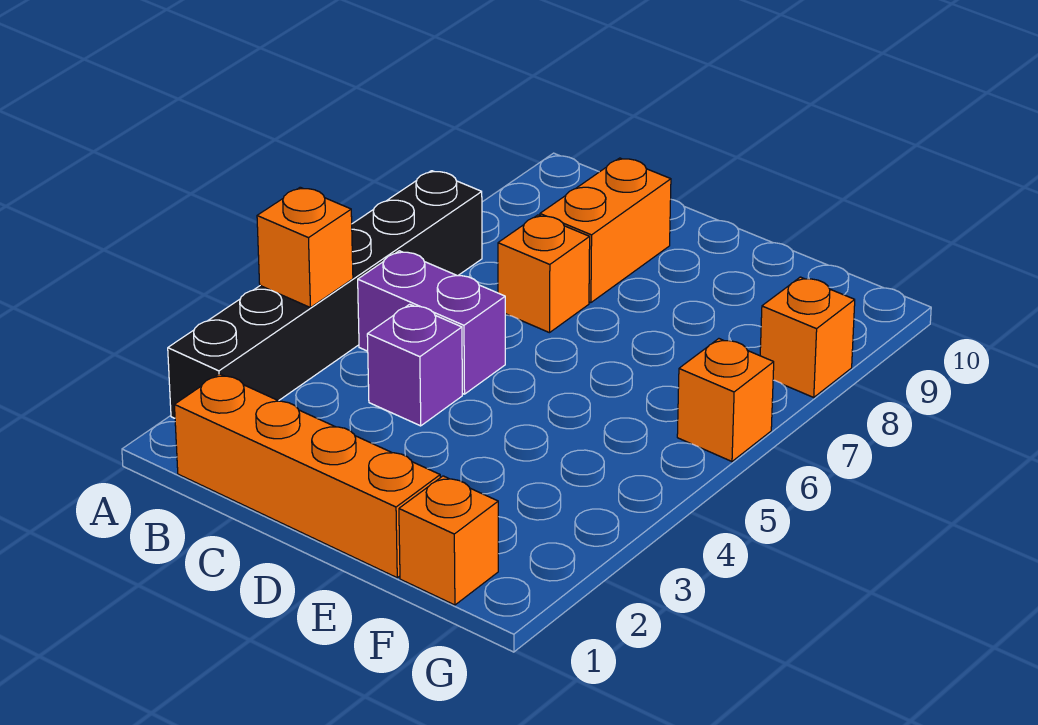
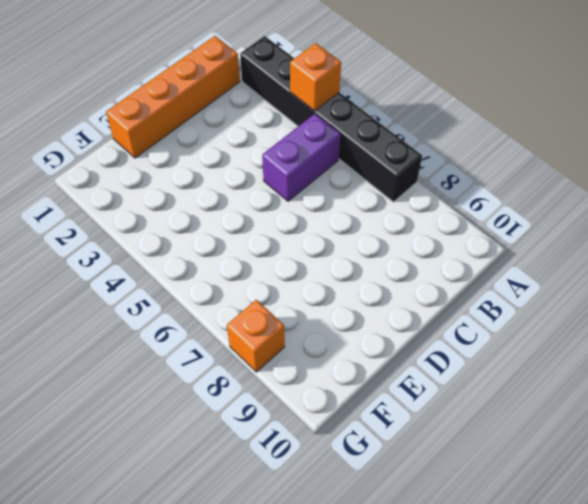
none -> purple brick C4 level 1
none -> orange brick C7 level 1

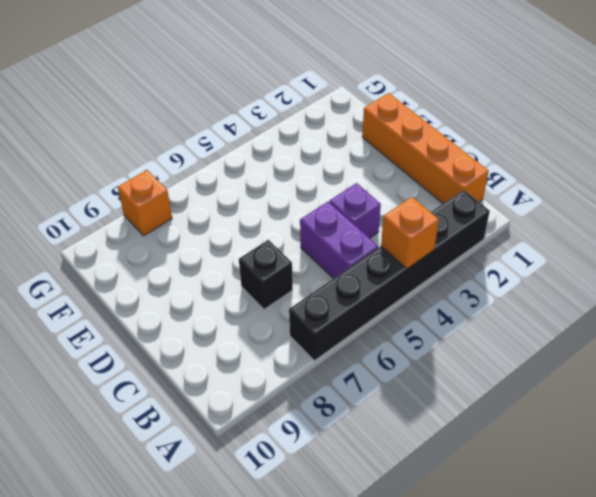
black brick C7 level 1 -> orange brick C7 level 1
none -> orange brick C8:C9 level 1
none -> orange brick F1 level 1

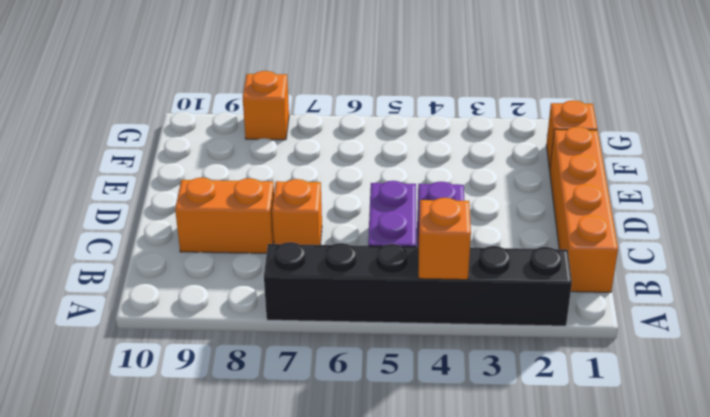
none -> orange brick G6 level 1

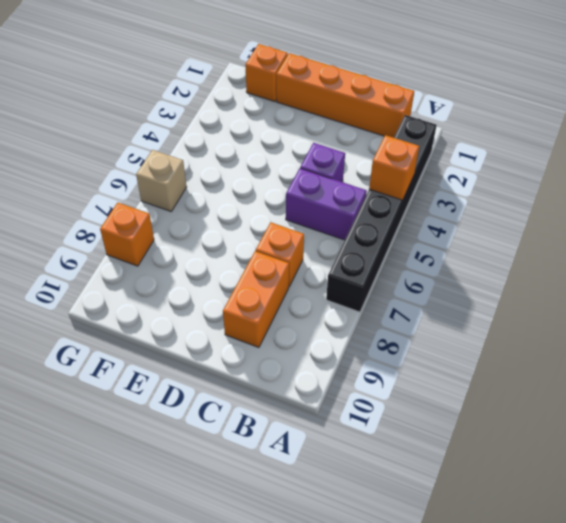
tan brick G6 level 1 -> orange brick G6 level 1

